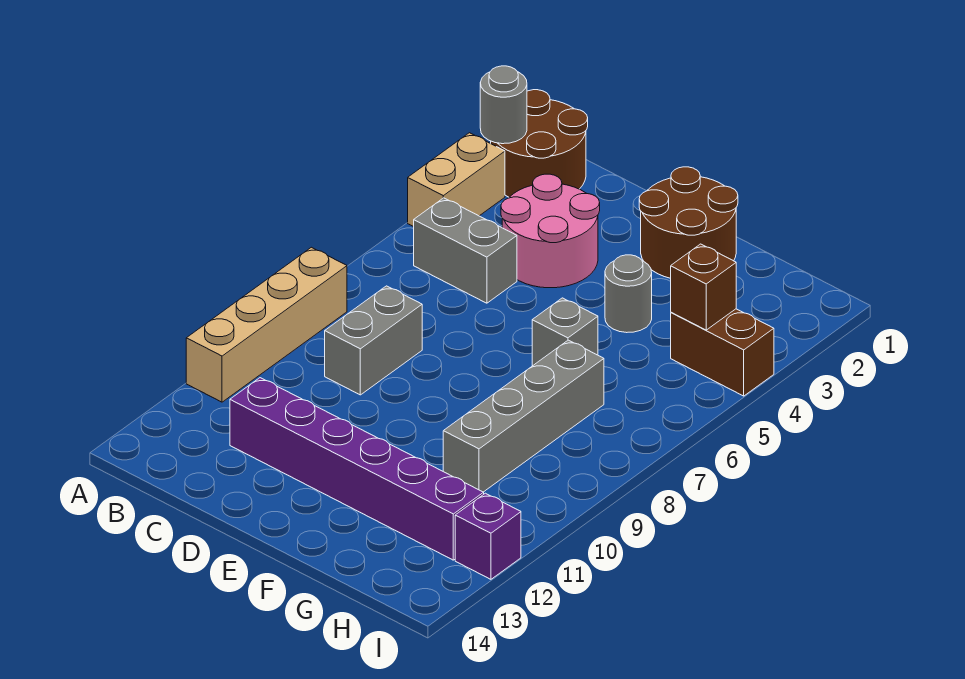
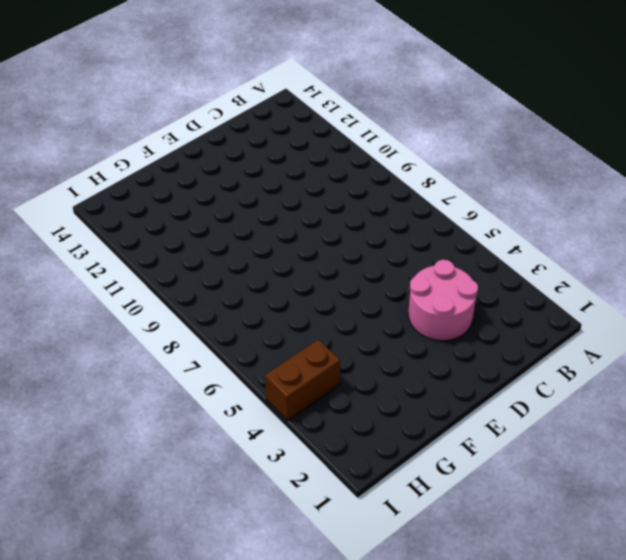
none -> brown round brick A1:B2 level 1
none -> tan brick A3:A4 level 1
none -> tan brick A8:A11 level 1

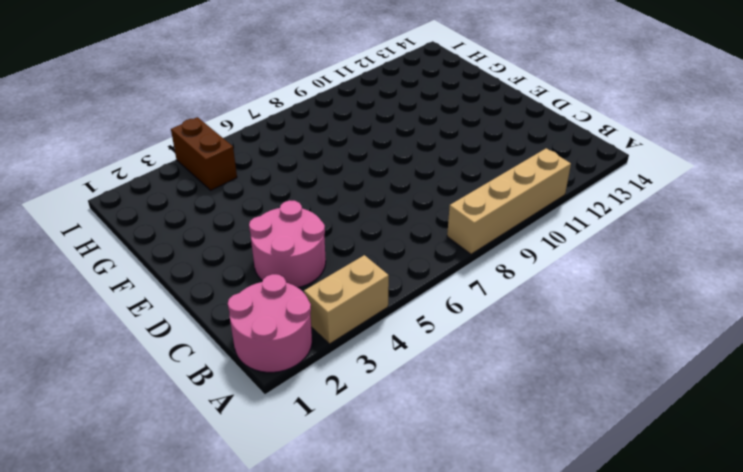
pink round brick A1:B2 level 1 -> brown round brick A1:B2 level 1
none -> grey brick B5:C5 level 1
none -> grey brick C8:C9 level 1
none -> purple brick C12:H12 level 1

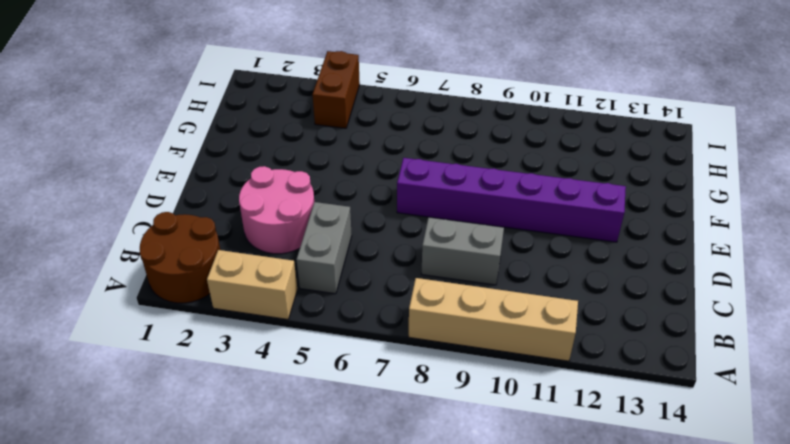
purple brick E7:E12 level 1 -> purple brick C12:H12 level 1
none -> brown round brick E1:F2 level 1
none -> grey round brick F4 level 1
none -> grey brick F6 level 1

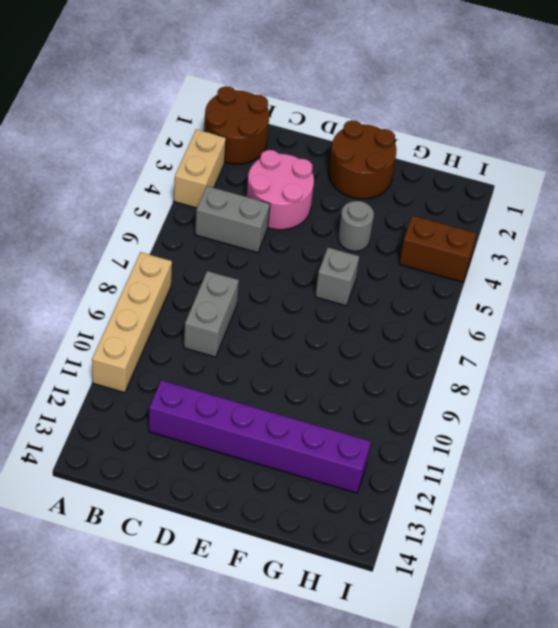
none -> grey brick G7:G10 level 1
none -> purple brick I12 level 1
none -> grey round brick A2 level 2

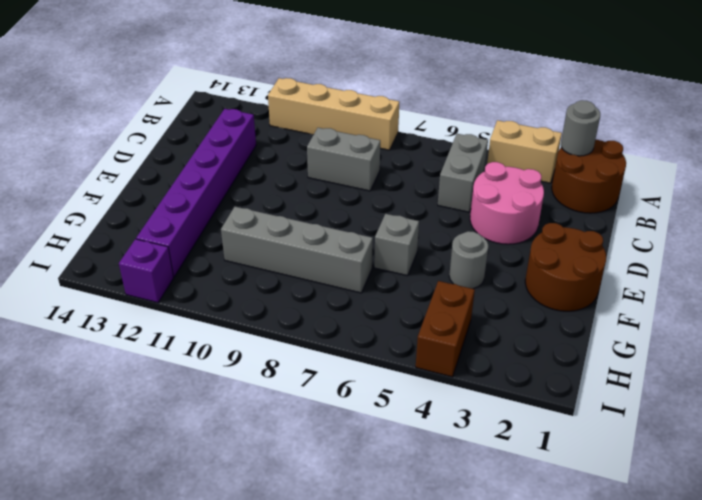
none -> brown brick H4 level 2

